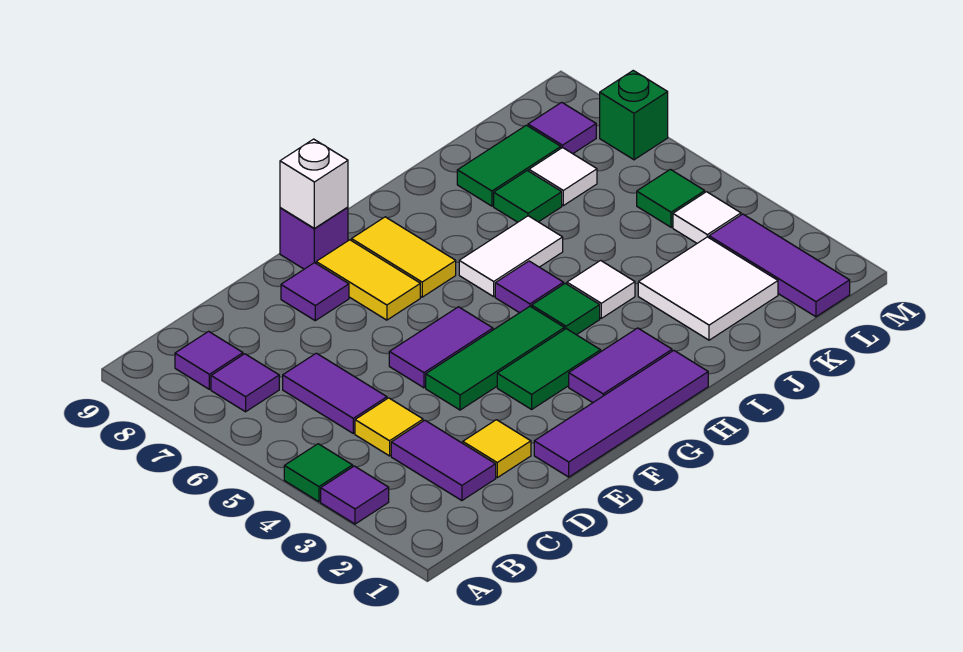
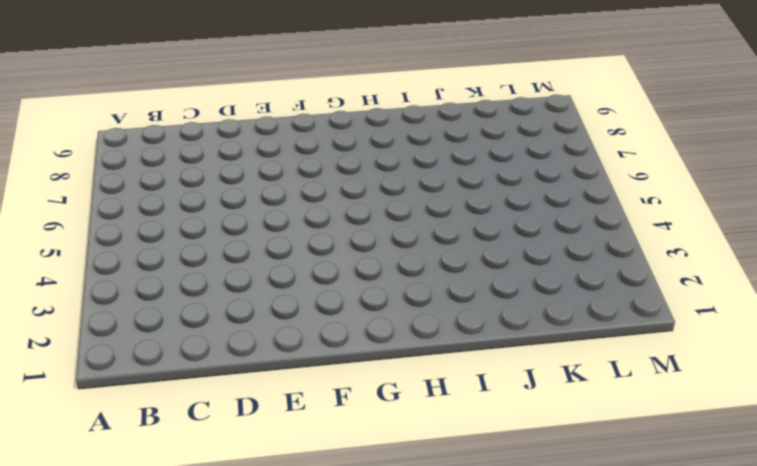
none -> purple tile A3 level 1
none -> green tile A4 level 1
none -> purple tile B7 level 1
none -> purple tile B8 level 1

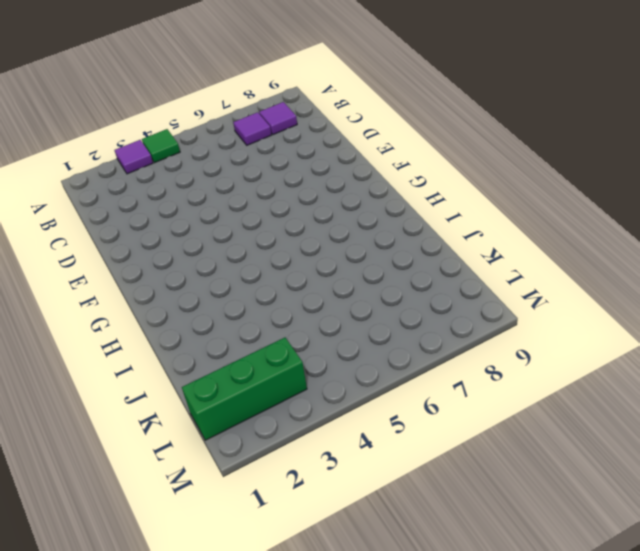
green brick L1:L3 level 1 -> purple tile L1:L3 level 1
none -> purple tile C2:C3 level 1
none -> yellow tile C4 level 1
none -> purple tile C5:C6 level 1
none -> yellow tile D2 level 1

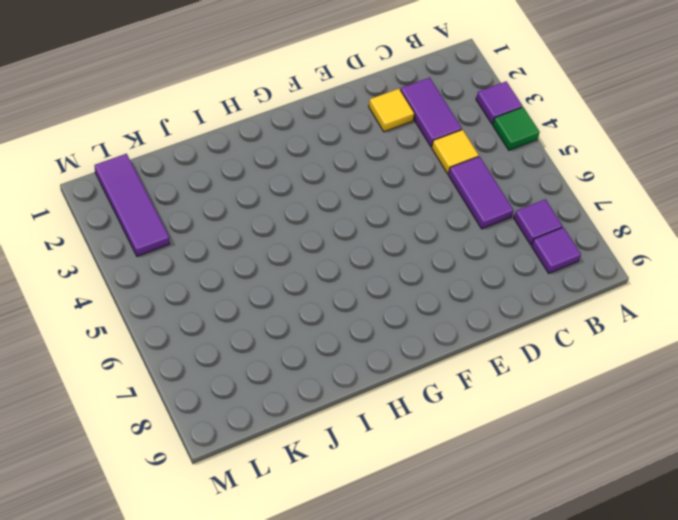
none -> purple tile E1:H1 level 1
none -> green tile E4:G4 level 1
none -> purple tile E5:F5 level 1
none -> purple tile E8 level 1

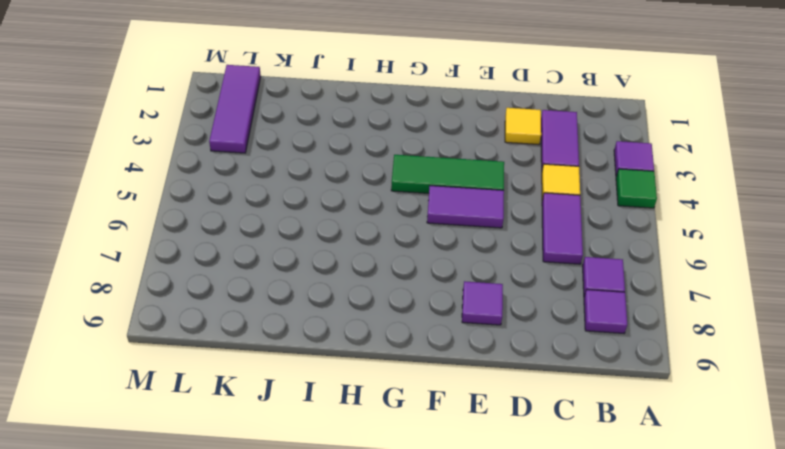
none -> purple tile E1:H1 level 1
none -> green tile F3:G3 level 1
none -> yellow tile F7:F8 level 1
none -> purple brick F9 level 1

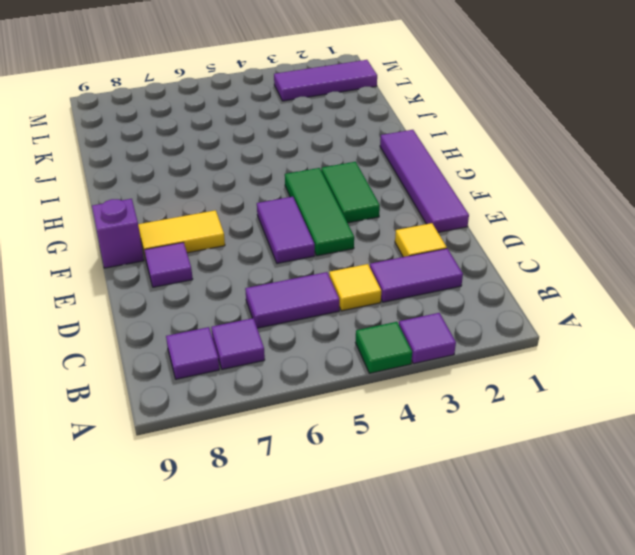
none -> purple tile G2:H2 level 1
none -> yellow tile G7:G8 level 1
none -> green tile H4 level 1
none -> purple tile H5 level 1

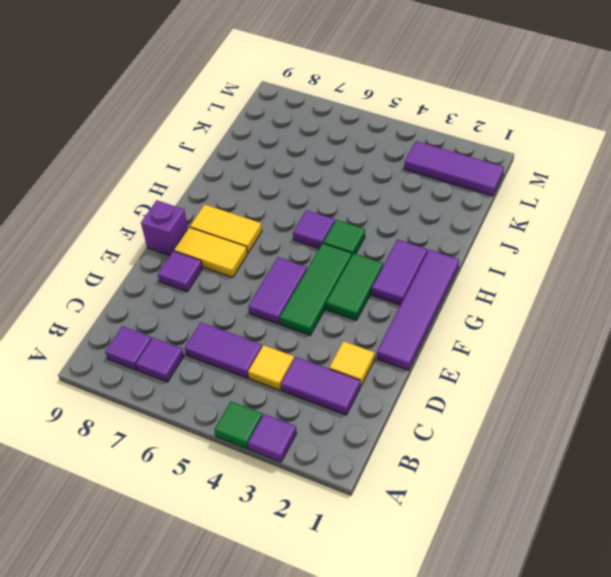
none -> white tile H6:I6 level 1
none -> white tile I4 level 1
none -> white tile J2:K3 level 1
none -> green tile J7 level 1

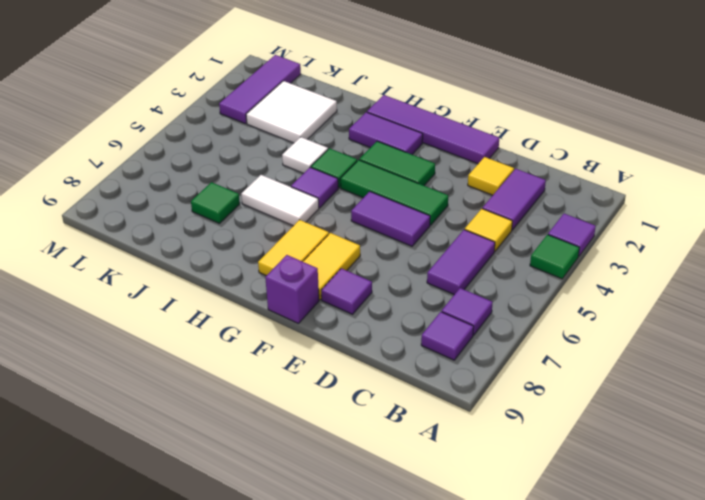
none -> green tile J8:K8 level 1
none -> white tile K7 level 1
none -> white tile L4 level 1
none -> green tile L5 level 1

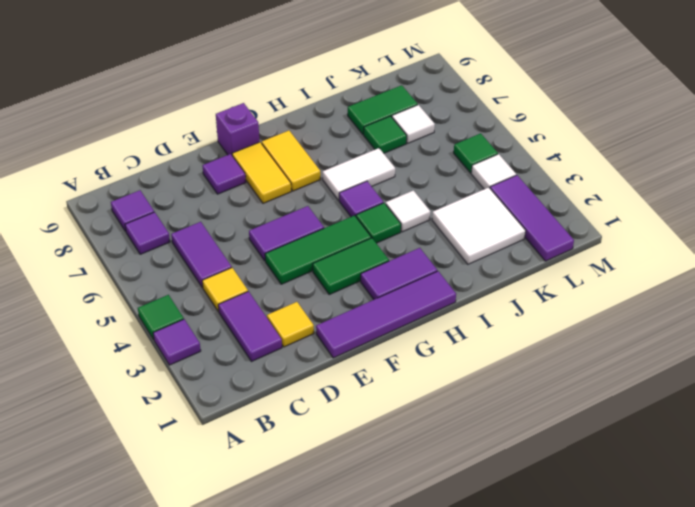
none -> purple tile L8 level 1
none -> green brick M7 level 1
none -> white brick F9 level 2

